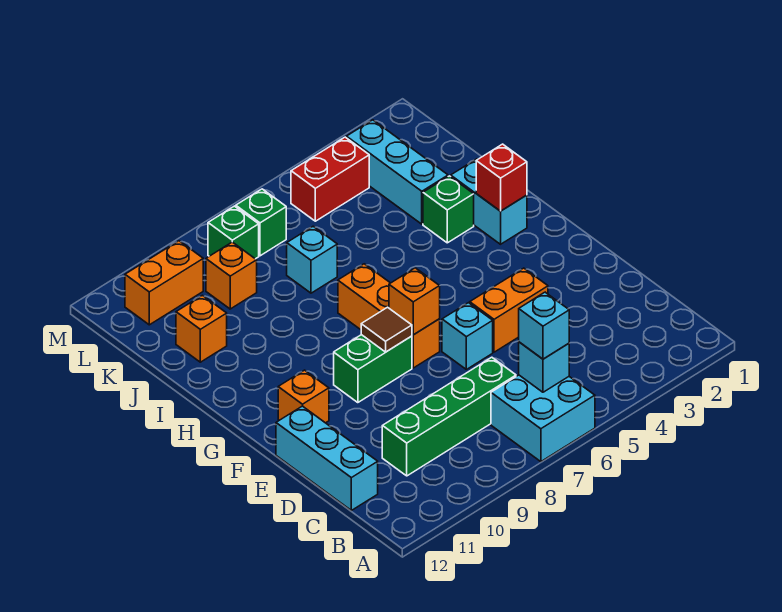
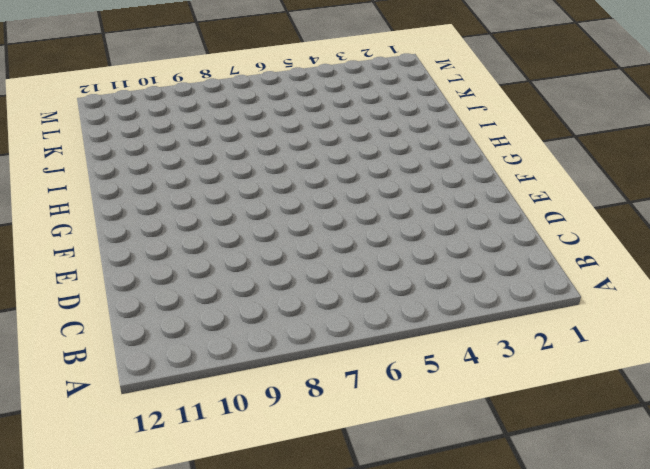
none -> cyan brick A6:B7 level 1
none -> green brick C7:C10 level 1
none -> cyan brick C12:E12 level 1

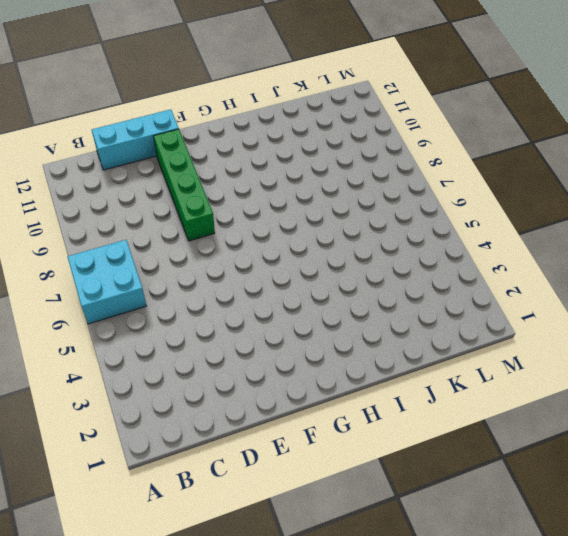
green brick E8:E11 level 1 -> green brick C7:C10 level 1
none -> orange brick E4:E5 level 1
none -> cyan brick E6 level 1
none -> orange brick F7:H7 level 1

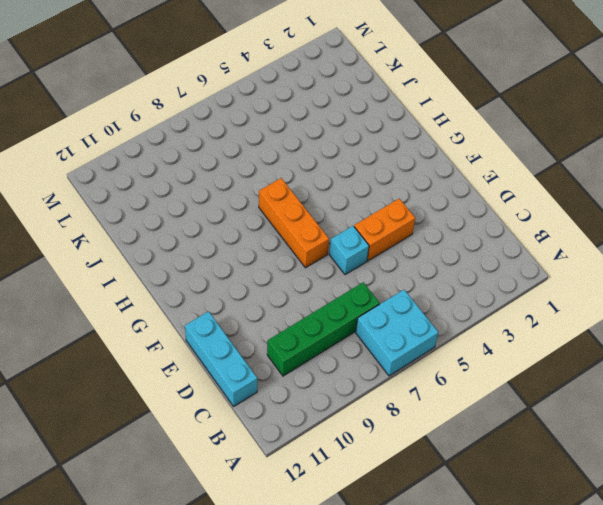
none -> green brick F8:F9 level 1
none -> orange brick F11 level 1
none -> cyan brick H2:I2 level 1

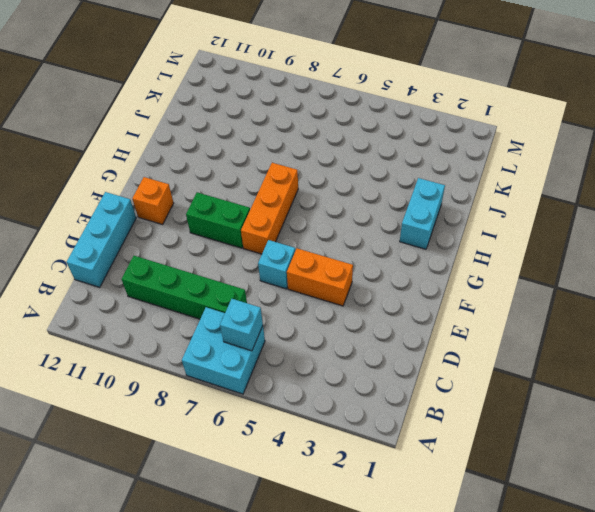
none -> green brick I3 level 1
none -> cyan brick J3:L3 level 1
none -> cyan brick J7 level 1

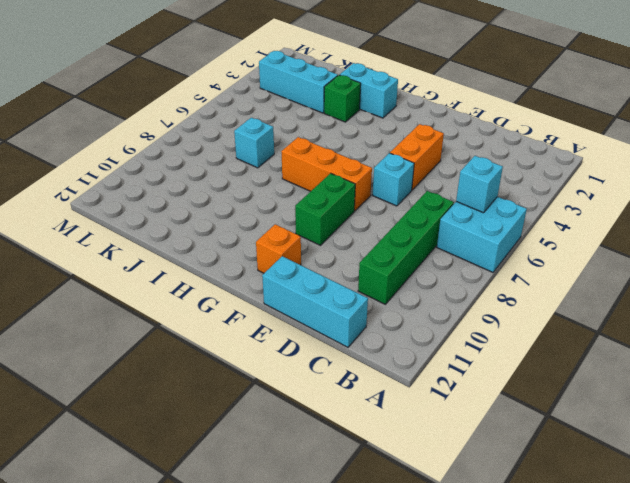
none -> orange brick J11 level 1
none -> orange brick K9 level 1
none -> red brick L4:L5 level 1

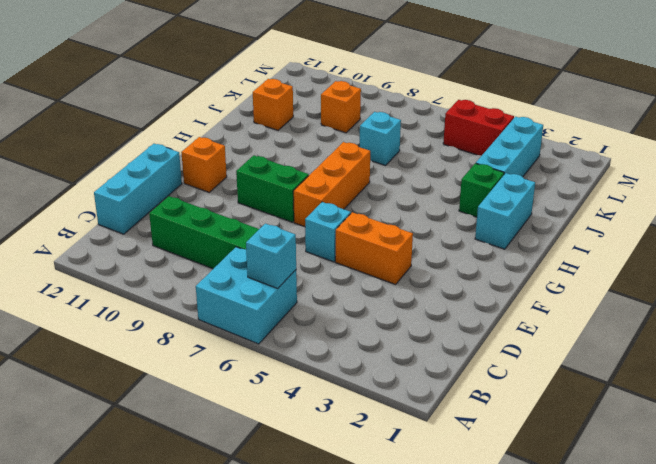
none -> green brick L7 level 1
none -> green brick L8 level 1
none -> orange brick L10:L11 level 1

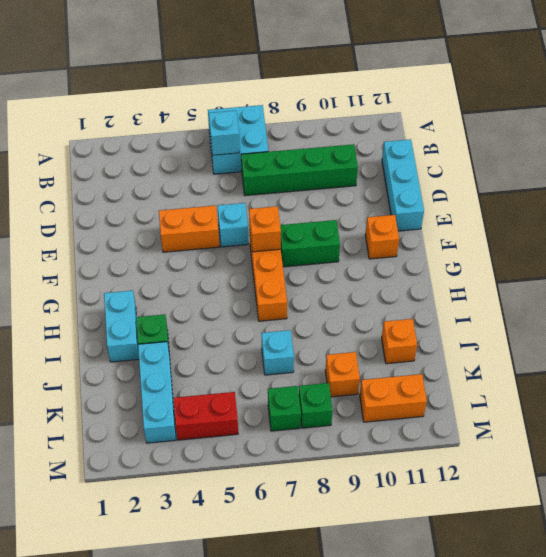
none -> brown tile F8 level 2
none -> red brick H2 level 2
none -> cyan brick B6 level 3

